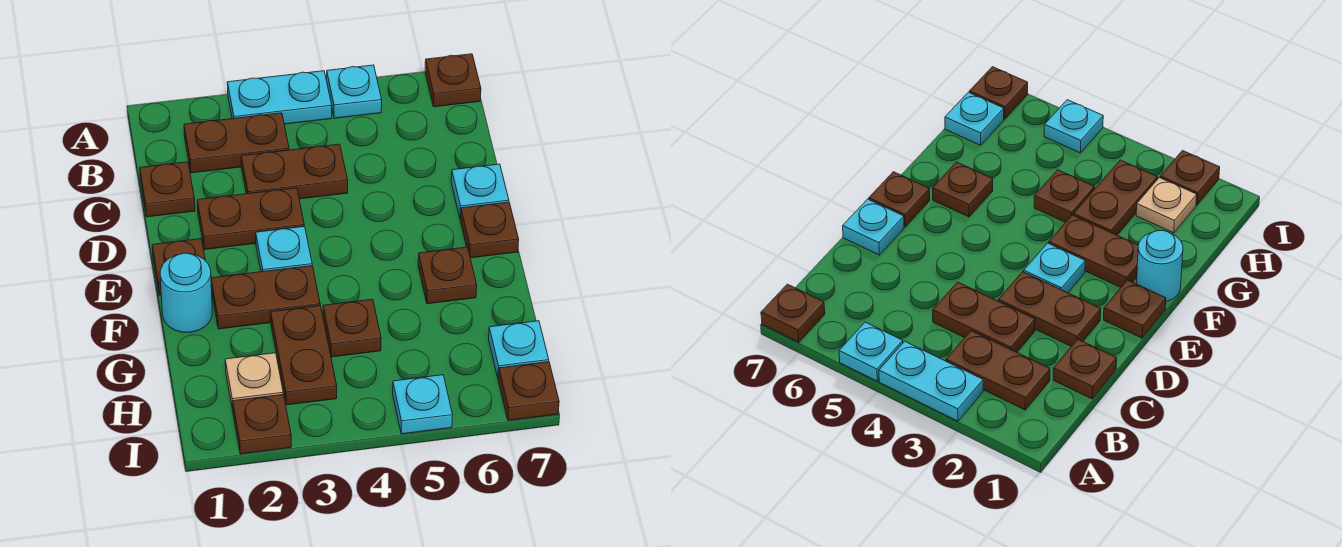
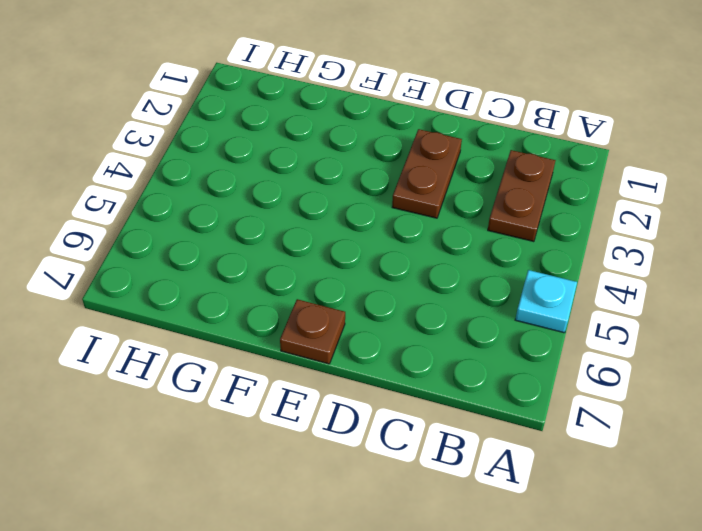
none -> cyan plate A3:A4 level 1
none -> brown plate A7 level 1
none -> brown plate C1 level 1

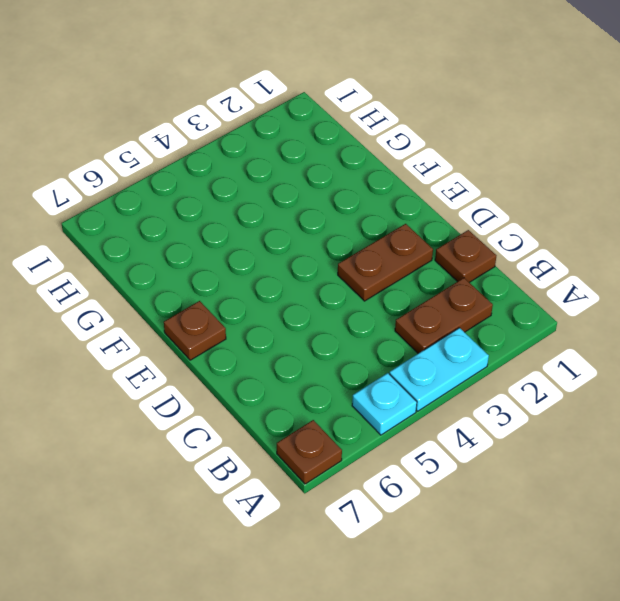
none -> brown plate C3:C4 level 1
none -> cyan plate D7 level 1
none -> brown plate E1 level 1

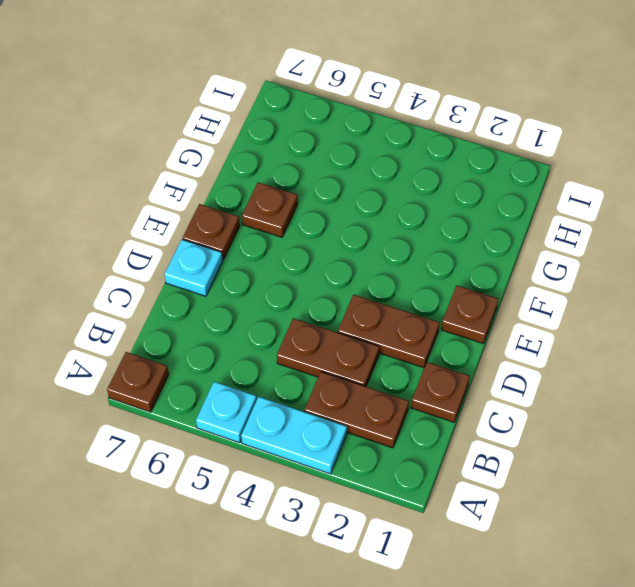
none -> cyan plate E3 level 1
none -> cyan round brick F1 level 1
none -> brown plate F2:F3 level 1

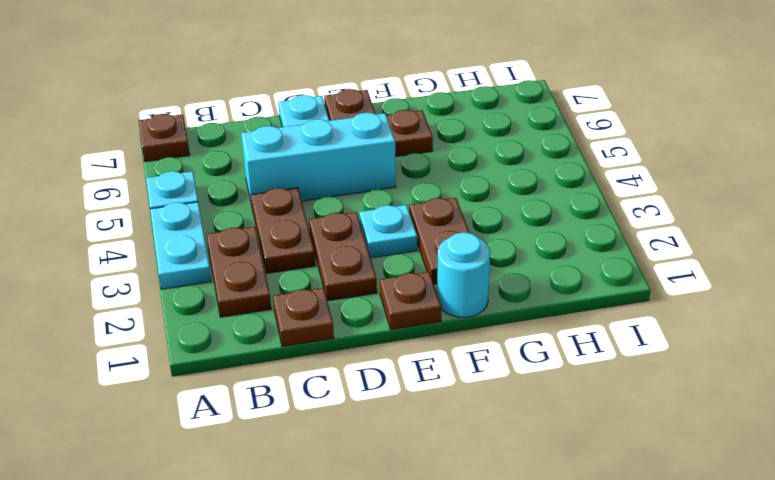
cyan brick C5:E5 level 1 -> none
none -> brown plate G3:H3 level 1
none -> brown plate G4 level 1
none -> tan plate H2 level 1

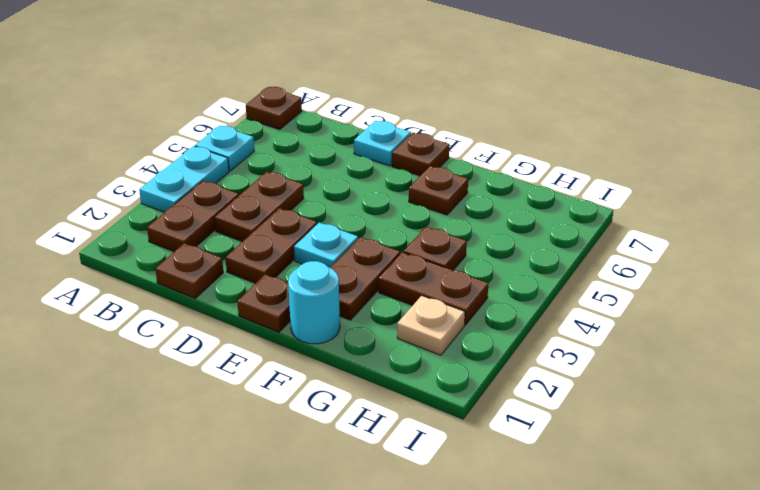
none -> cyan plate H7 level 1
none -> brown plate I2 level 1
none -> cyan plate I5 level 1

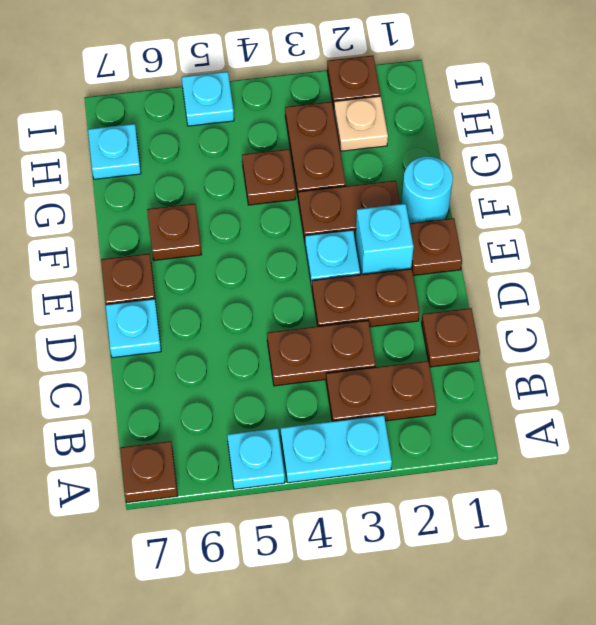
cyan brick E2 level 1 -> none
none -> brown plate I7 level 1

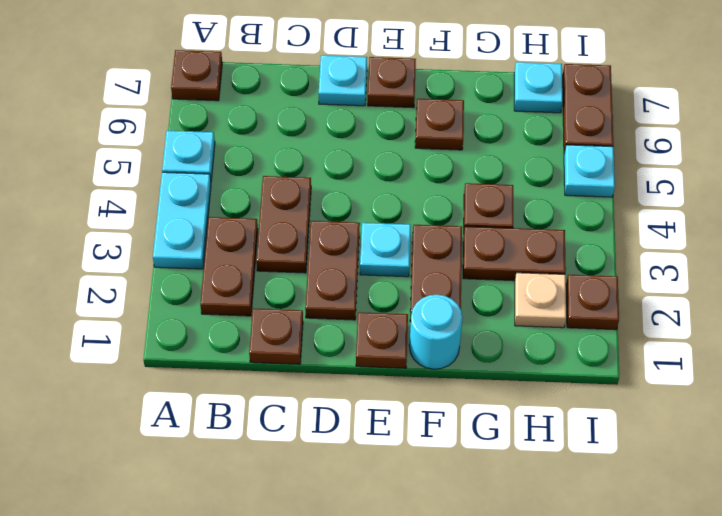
brown plate I6:I7 level 1 -> brown plate I7 level 1

